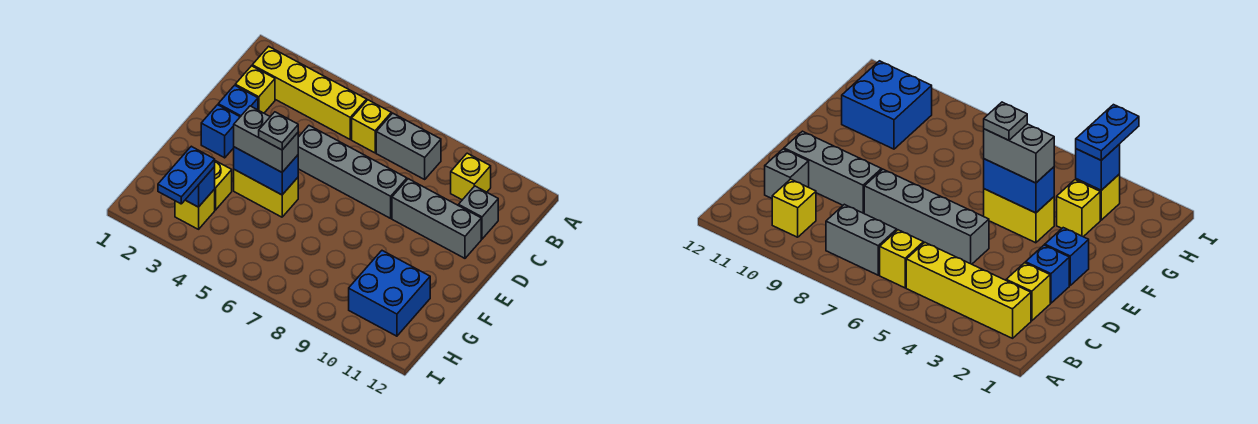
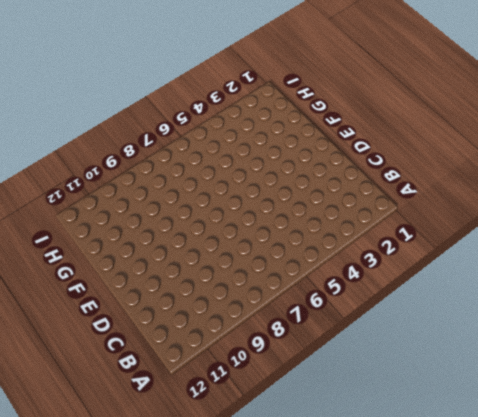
none -> yellow brick B2:B5 level 1
none -> yellow brick B6 level 1
none -> grey brick B7:B8 level 1

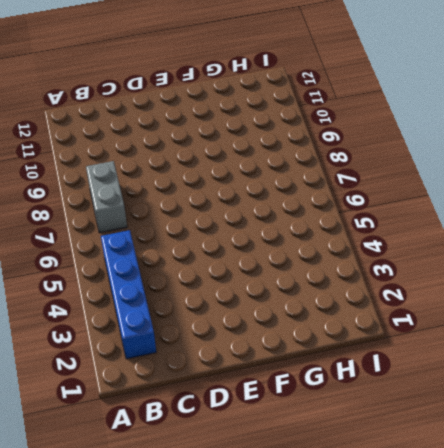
blue brick B2:B5 level 1 -> yellow brick B2:B5 level 1
none -> yellow brick B6 level 1
none -> yellow brick B10 level 1
none -> yellow brick C2 level 1

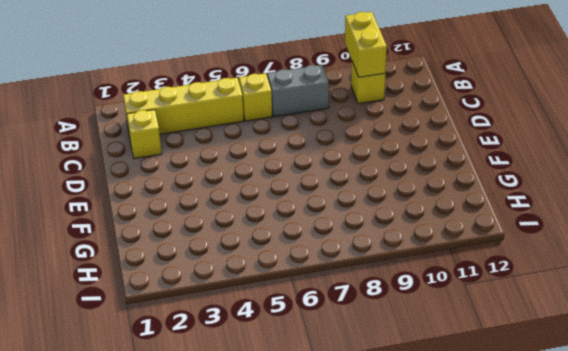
yellow brick A10:B10 level 2 -> yellow brick F4:F5 level 1
none -> grey brick C11 level 1
none -> blue brick D2 level 1
none -> grey brick D5:D8 level 1

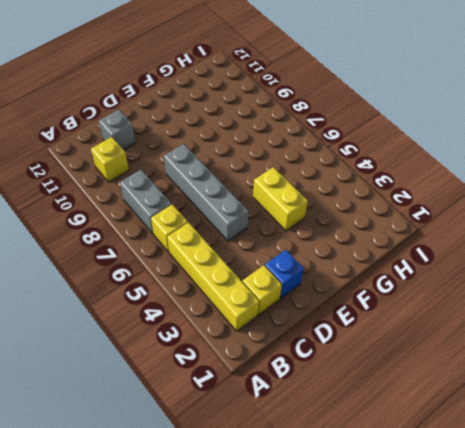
none -> grey brick D9:D11 level 1
none -> blue brick E2 level 1
none -> yellow brick G3 level 1

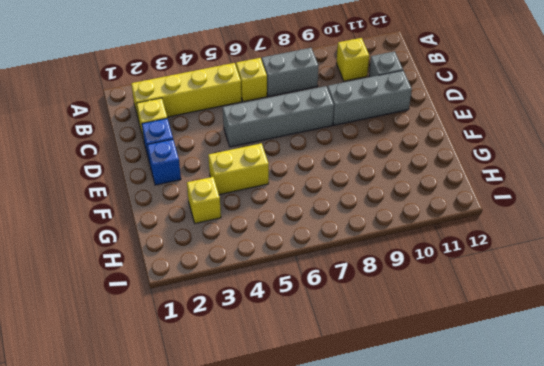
none -> blue brick G10:H11 level 1
none -> yellow brick H3 level 1
none -> blue brick F4:F5 level 2

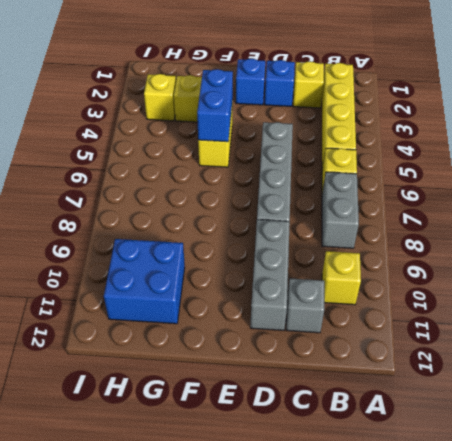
none -> blue brick H3 level 2
none -> grey brick F4:F5 level 3
none -> blue plate H3:I3 level 3

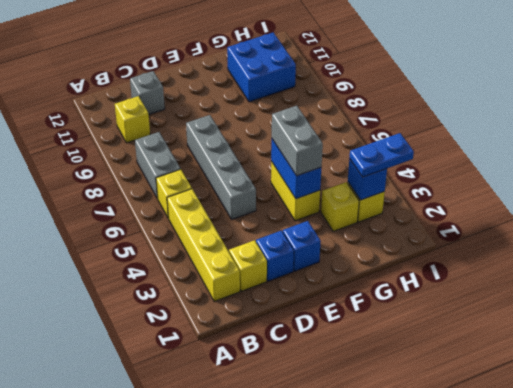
none -> grey brick D9:D11 level 1
none -> grey plate F5 level 4

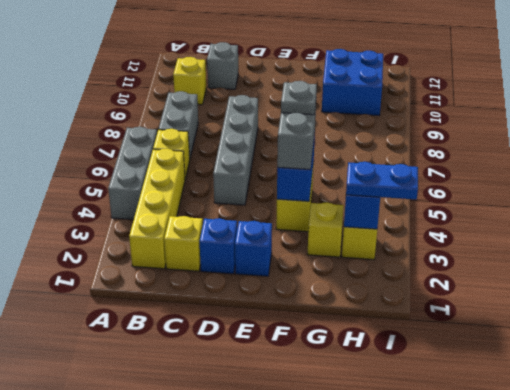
grey brick A4:A6 level 1 -> grey brick D9:D11 level 1

